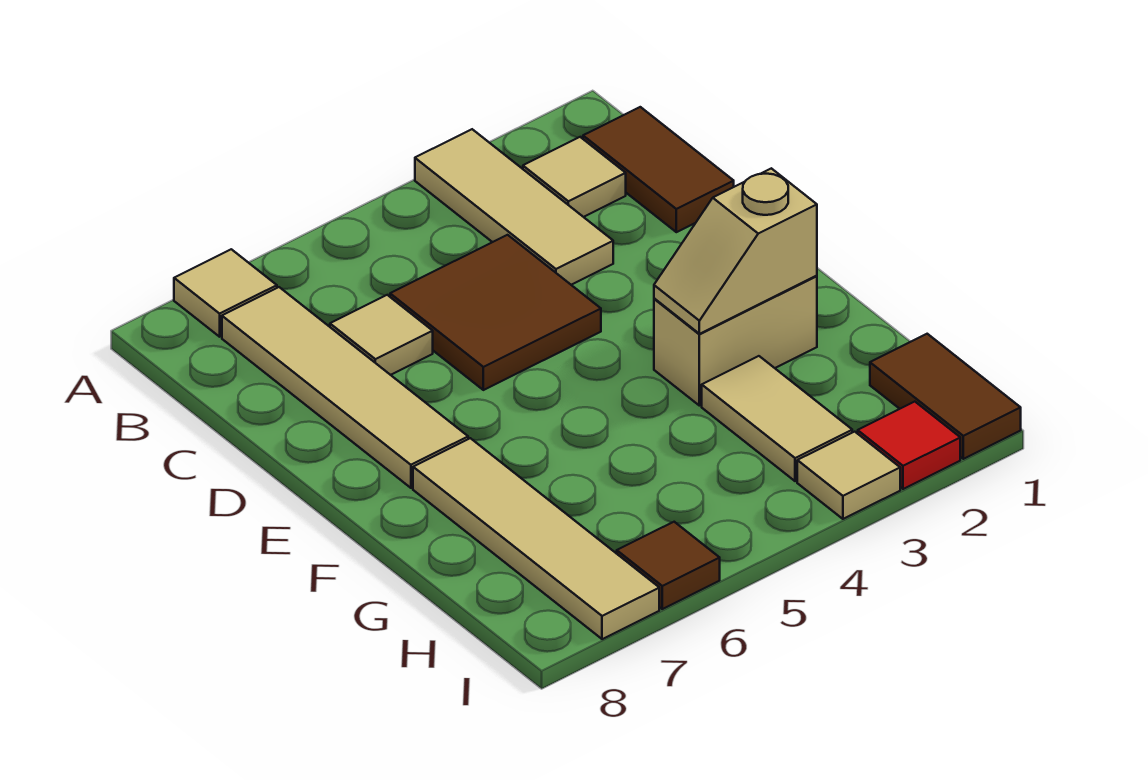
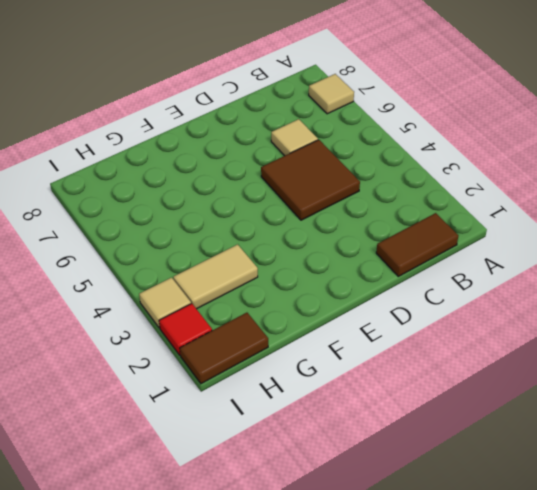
none -> tan tile A3:C3 level 1
none -> tan tile B2 level 1
none -> tan tile B7:E7 level 1

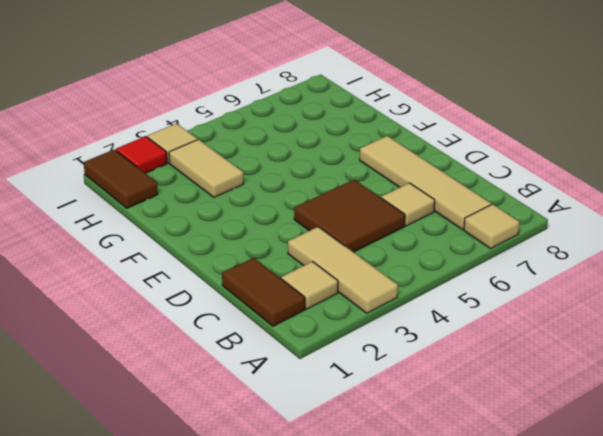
none -> tan brick F2:F3 level 1
none -> tan tile F7:I7 level 1
none -> brown tile I6 level 1

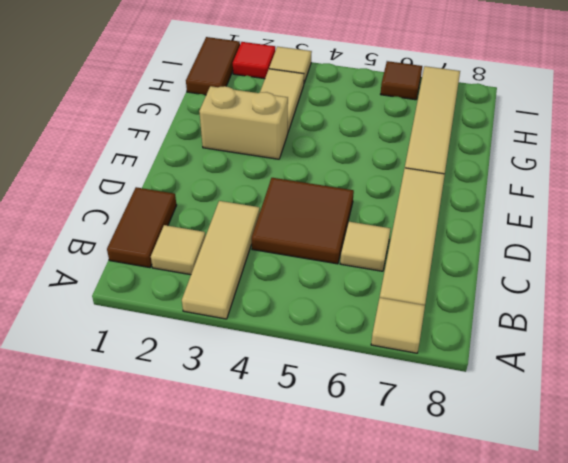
none -> tan slope F2:F3 level 2 top 2

